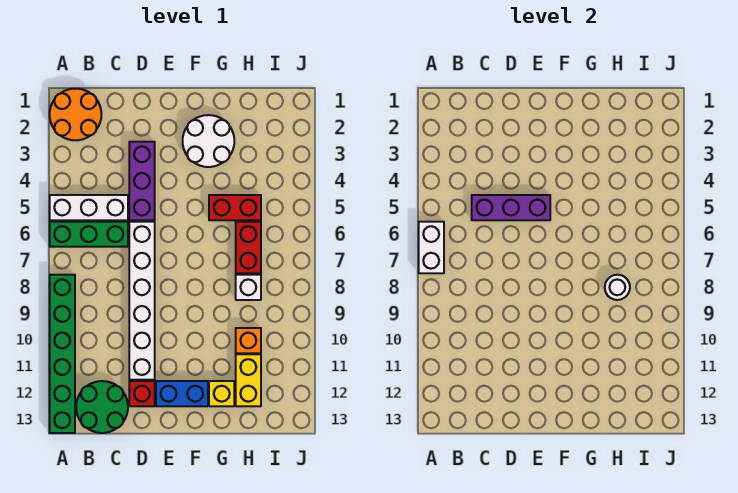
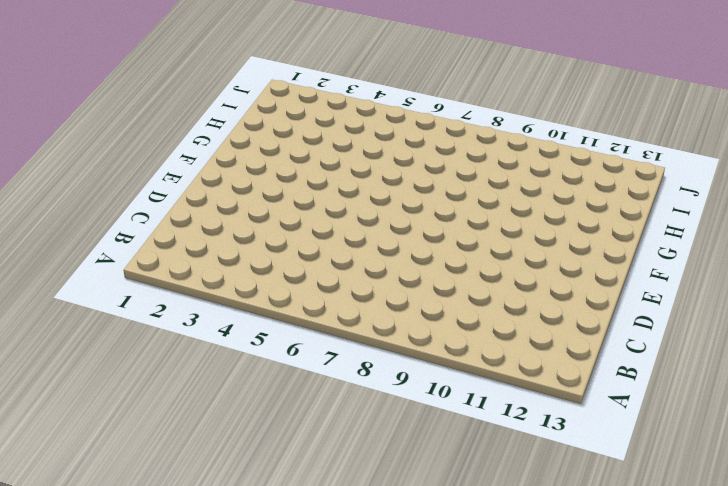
none -> orange round brick A1:B2 level 1
none -> white brick A5:C5 level 1
none -> green brick A6:C6 level 1

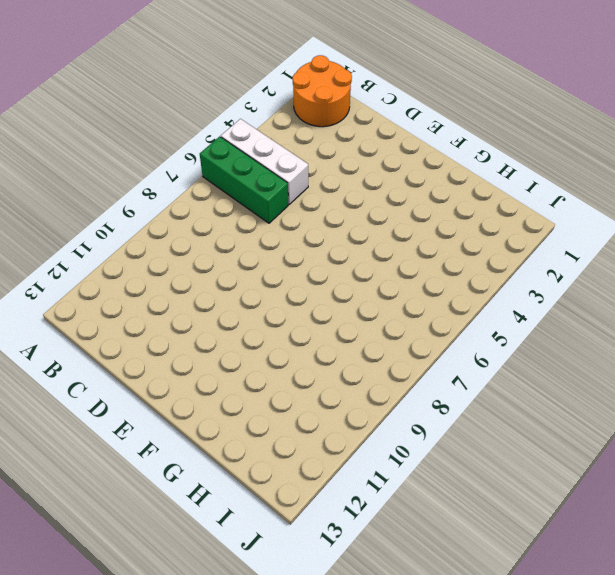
none -> green brick A8:A13 level 1
none -> green round brick B12:C13 level 1
none -> purple brick D3:D5 level 1

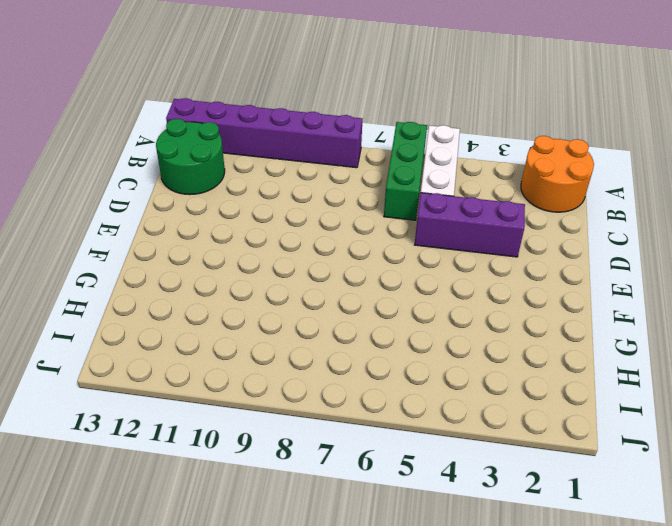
purple brick A8:A13 level 1 -> green brick A8:A13 level 1
none -> white brick D6:D11 level 1
none -> red brick D12 level 1
none -> blue brick E12:F12 level 1

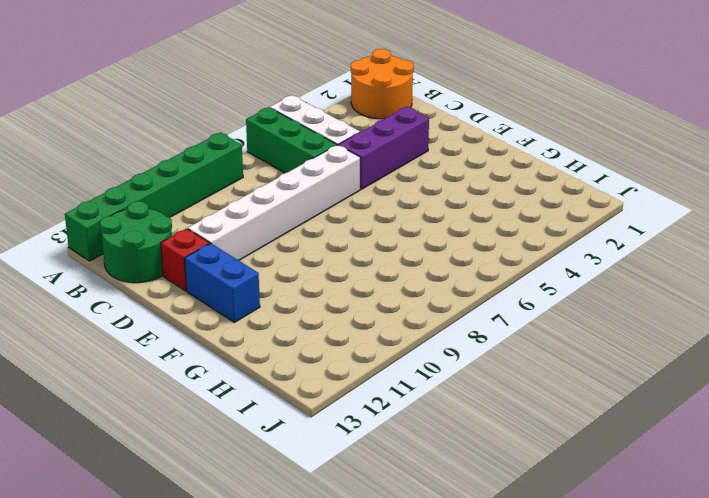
none -> white round brick F2:G3 level 1
none -> red brick G5:H5 level 1
none -> yellow brick G12 level 1

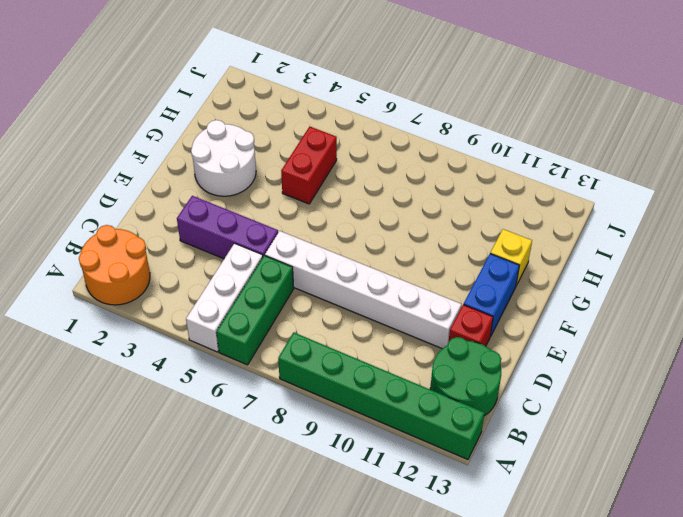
none -> red brick H6:H7 level 1
none -> white brick H8 level 1
none -> orange brick H10 level 1

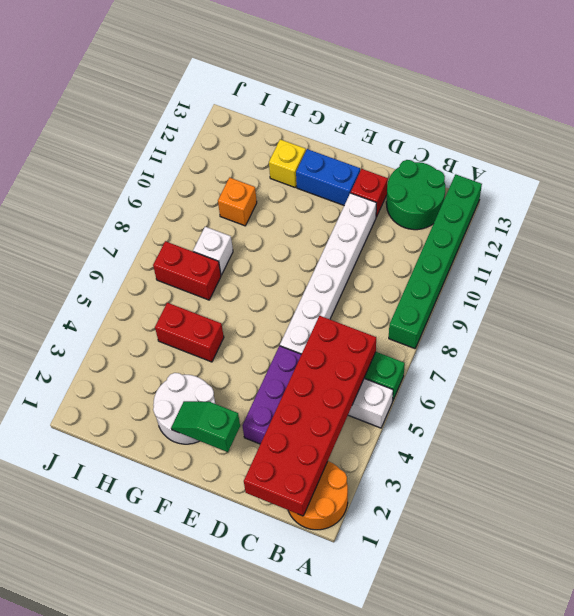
red brick B1:C6 level 2 -> purple brick C5:E5 level 2
green slope E2:F2 level 2 top E -> none
red brick H7:I7 level 1 -> red brick H6:H7 level 1
none -> yellow brick H11:H12 level 1
none -> white brick A6:A7 level 2
none -> white round brick H8 level 2

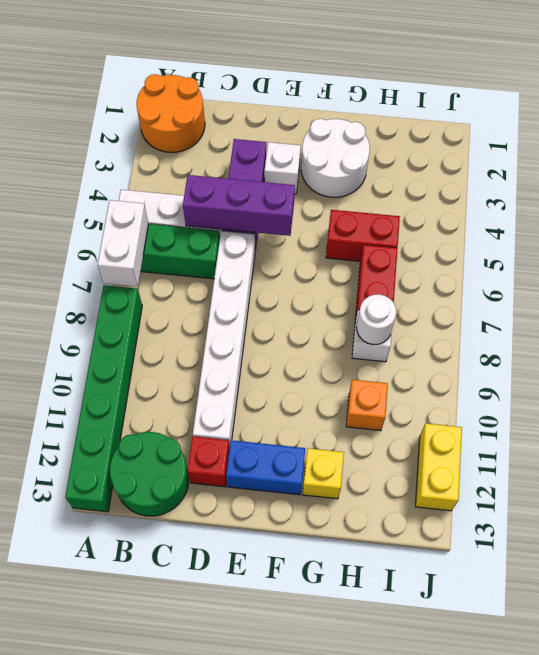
white brick E3 level 1 -> none
yellow brick J11:J12 level 1 -> yellow brick H11:H12 level 1

